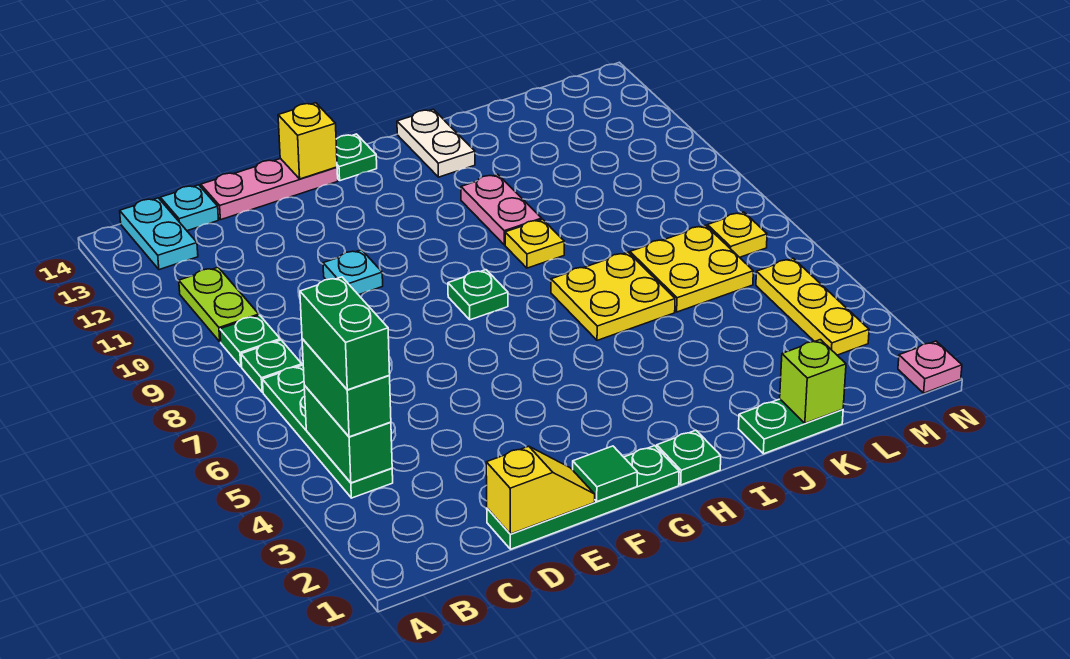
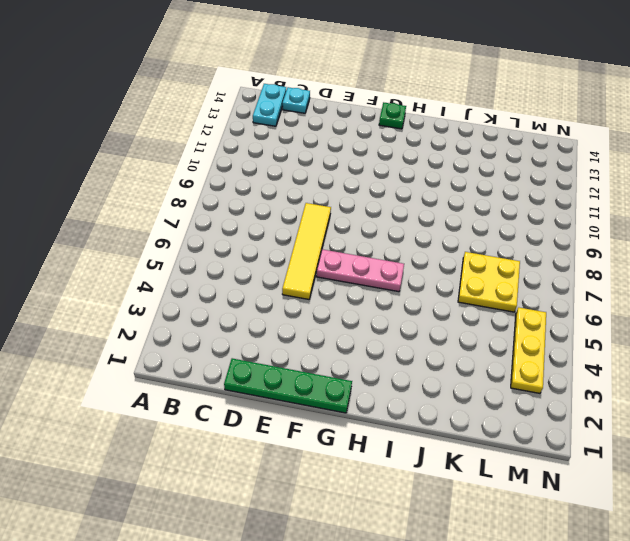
yellow tile E5:E8 level 1 -> none
pink plate F6:H6 level 1 -> pink plate D14:F14 level 1
none -> green plate B4:B7 level 1
none -> green plate B8 level 1
none -> green plate B9 level 1

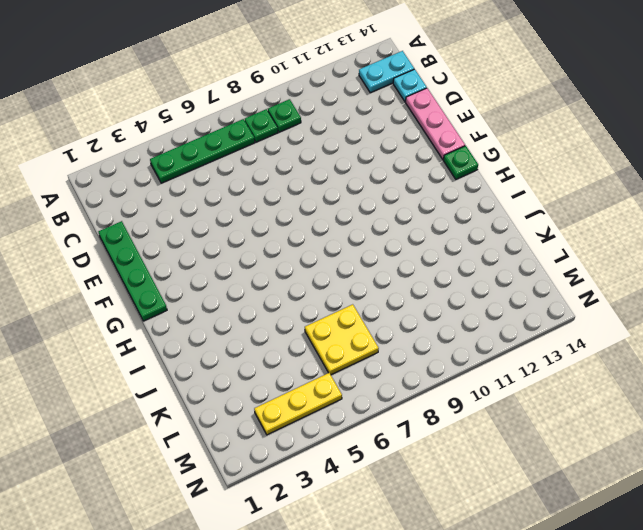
none -> lime plate B10:B11 level 1
none -> cyan plate E10 level 1
none -> green plate G8 level 1

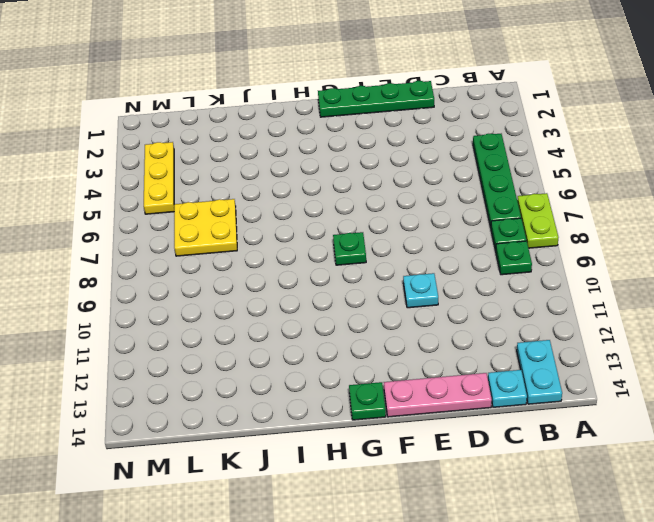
lime plate A7:A8 level 1 -> lime plate B10:B11 level 1
none -> green plate H1 level 1
none -> yellow plate I6:J7 level 1
none -> yellow plate I9 level 1

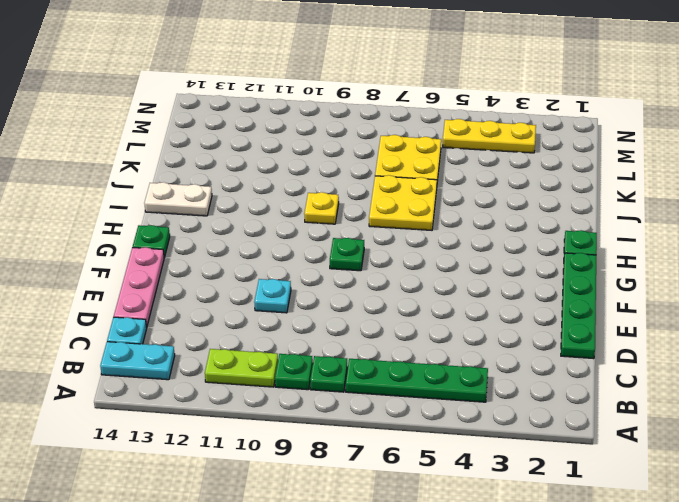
none -> pink plate I10:I11 level 1
none -> green plate J1:K1 level 1
none -> yellow plate M7 level 1

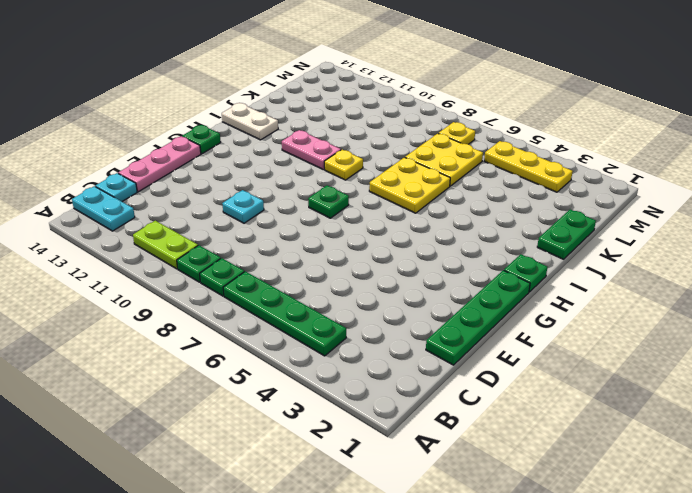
none -> pink plate N1 level 1
none -> green brick B4:B5 level 2
none -> yellow slope D1:E1 level 2 top D

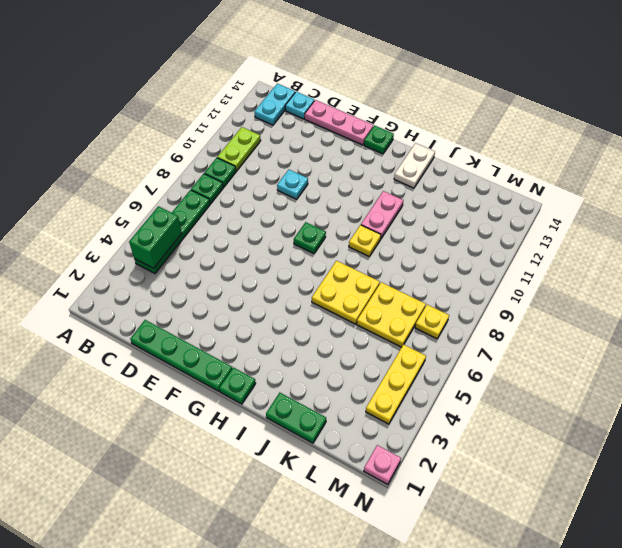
none -> yellow slope D1:E1 level 2 top D
none -> green tile F1 level 2
none -> yellow brick F14 level 2

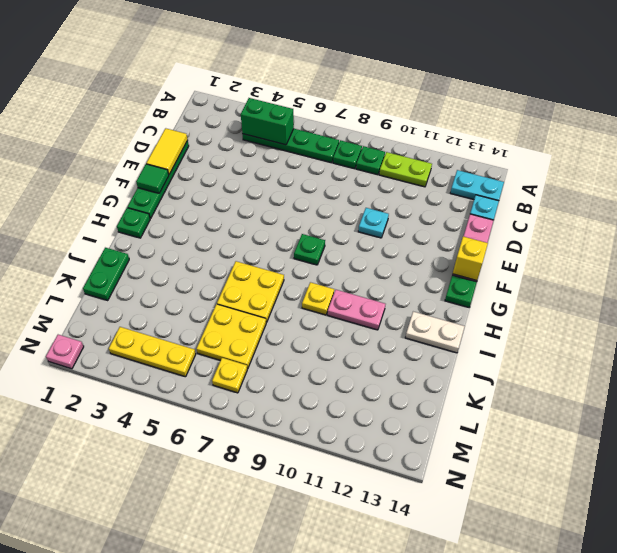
yellow tile D1:E1 level 2 -> yellow slope D1:E1 level 2 top D
none -> lime brick K1 level 2
none -> green brick B4:B5 level 3
none -> green brick B4:B5 level 4

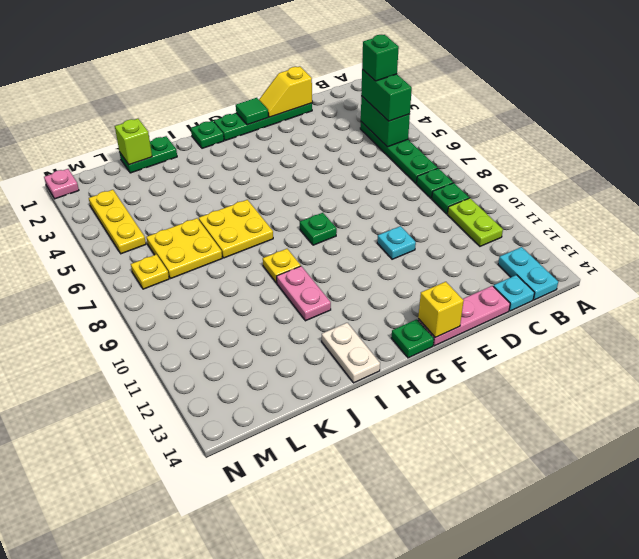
green brick B4 level 4 -> green brick B4:B5 level 4

